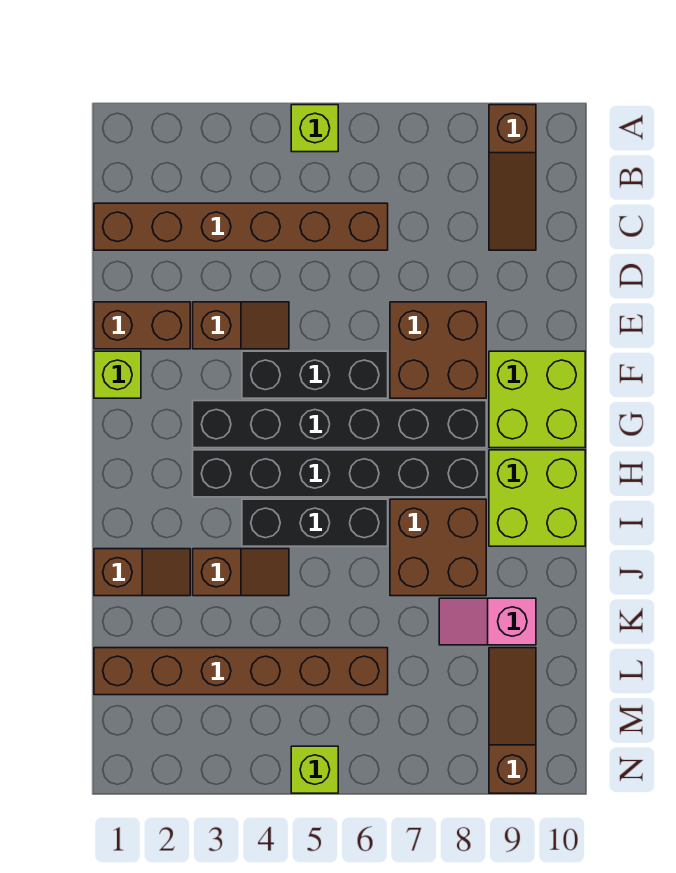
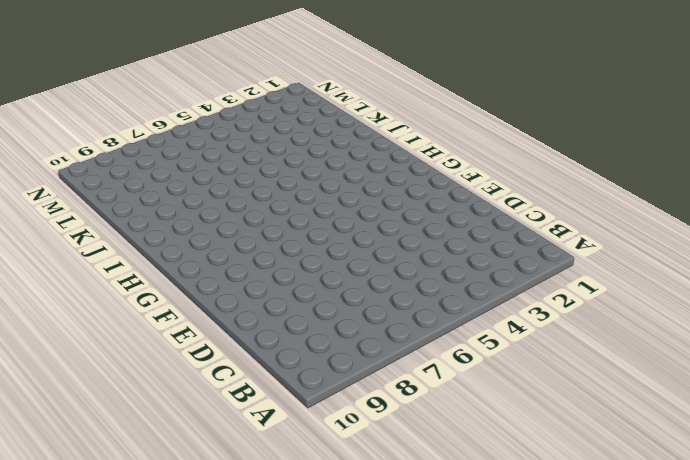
none -> lime brick A5 level 1
none -> brown slope A9:C9 level 1 top A
none -> brown brick C1:C6 level 1

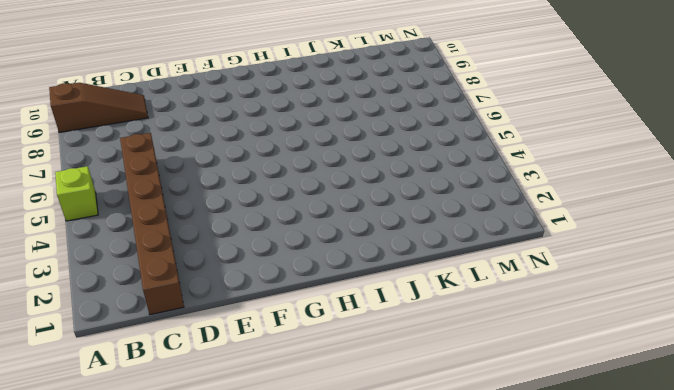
none -> brown brick E1:E2 level 1
none -> brown slope E3:E4 level 1 top 3
none -> brown brick E7:F8 level 1

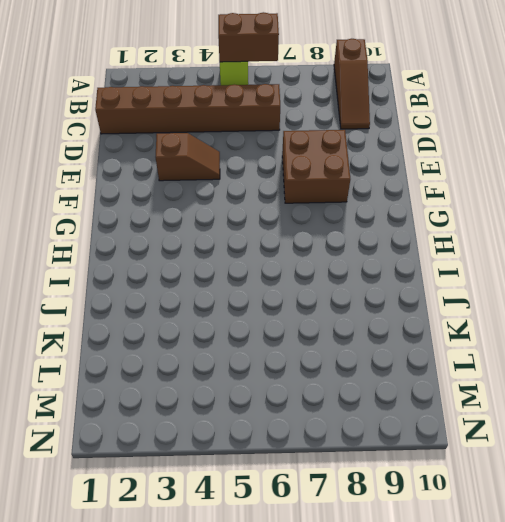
brown brick A5:A6 level 2 -> brown brick E1:E2 level 1
none -> lime brick F1 level 1
none -> black brick F4:F6 level 1
none -> lime brick F9:G10 level 1

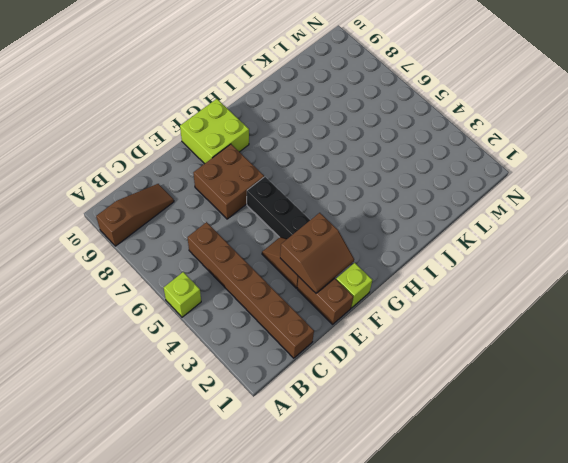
brown slope E2:F3 level 2 top 3 -> none
none -> black brick G3:G8 level 1
none -> black brick H3:H8 level 1
none -> lime brick H9:I10 level 1

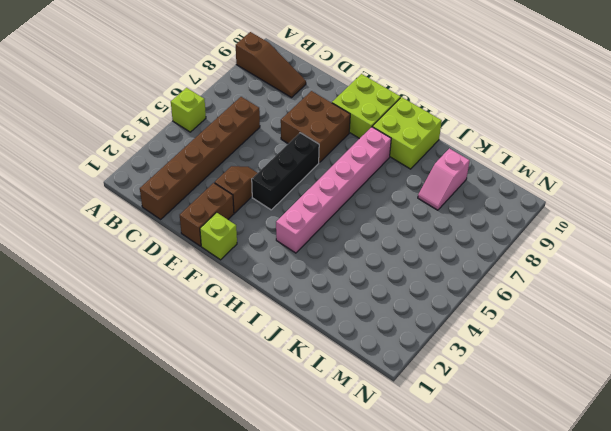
pink brick H3:H8 level 1 -> black brick H3:H8 level 1
none -> black brick G3:G8 level 1
none -> black brick I4:I6 level 1
none -> brown brick I7:J8 level 1

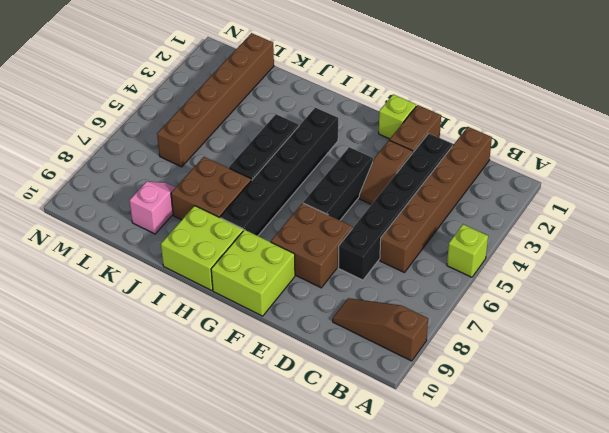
black brick D2:D7 level 1 -> black brick G3:G8 level 1
none -> brown slope J1:J2 level 1 top 1
none -> brown slope J3:J4 level 1 top 3
none -> brown slope L9:N9 level 1 top N

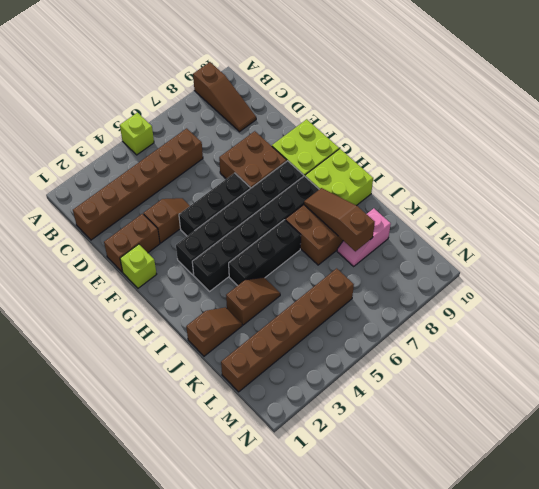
brown slope I8:K8 level 2 top K -> brown slope L9:N9 level 1 top N
none -> lime brick N5 level 1

